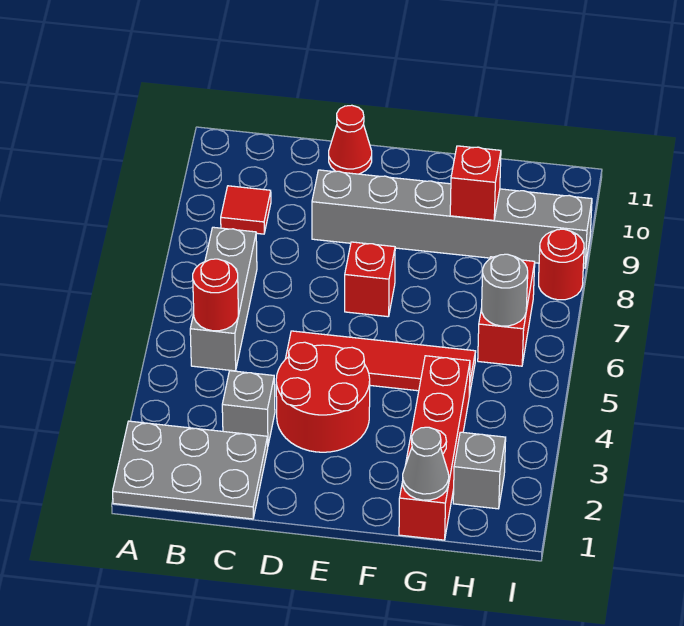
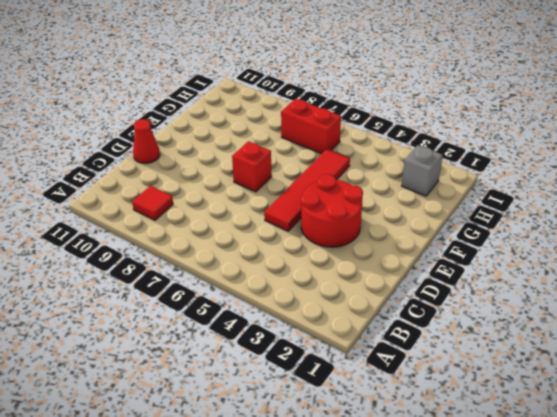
none -> grey plate A1:C2 level 1
none -> grey brick B5:B7 level 1
none -> grey brick C3 level 1

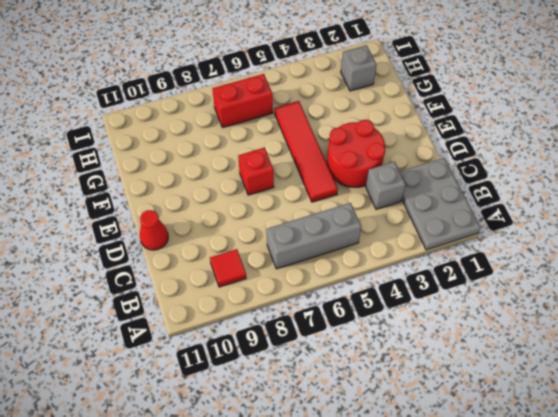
none -> grey brick D9:I9 level 1
none -> red brick G1:G4 level 1
none -> red round brick I8 level 1

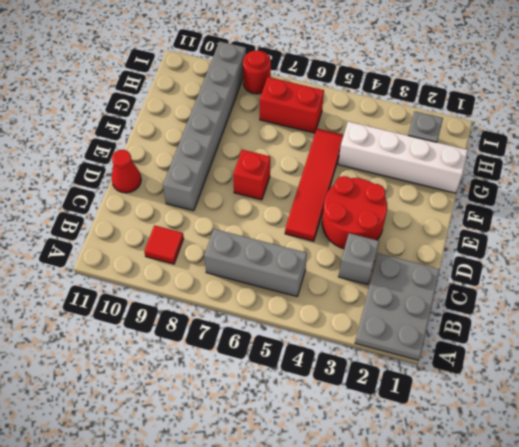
white brick G1:G4 level 1 -> red brick G1:G4 level 1
none -> red round brick B5 level 2
none -> grey cone G1 level 2
none -> red brick G9 level 2

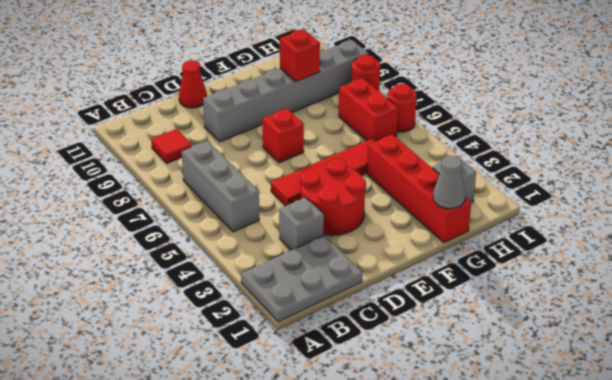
red round brick I6 level 1 -> red round brick B5 level 2
none -> grey round brick H6 level 2

